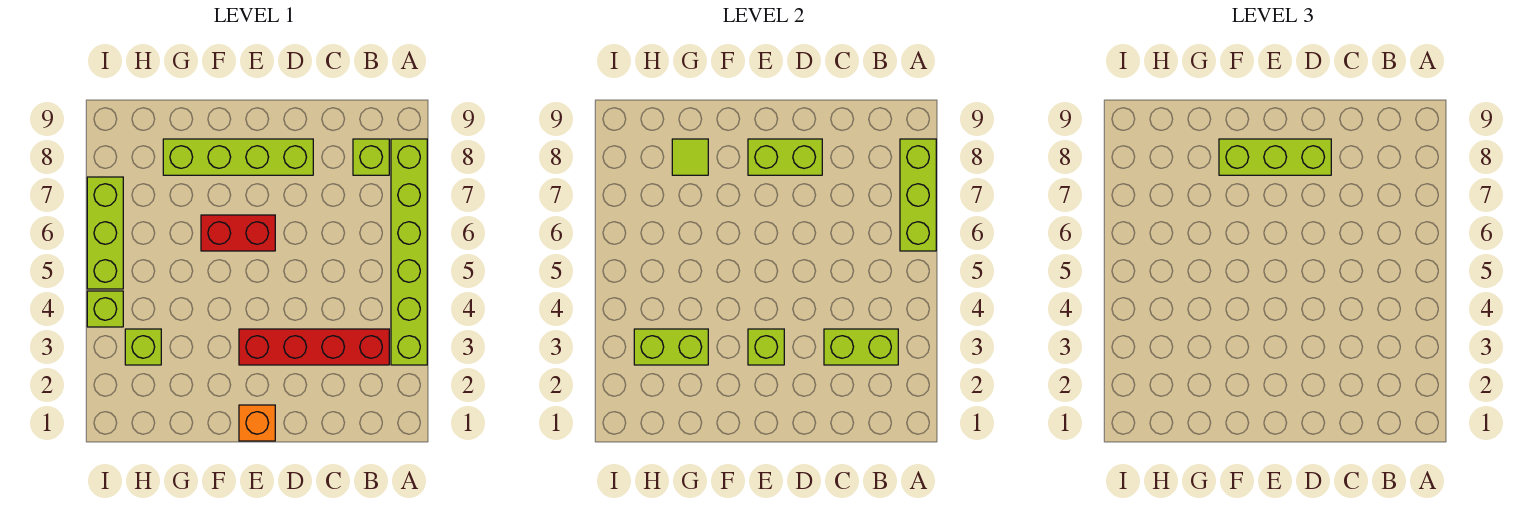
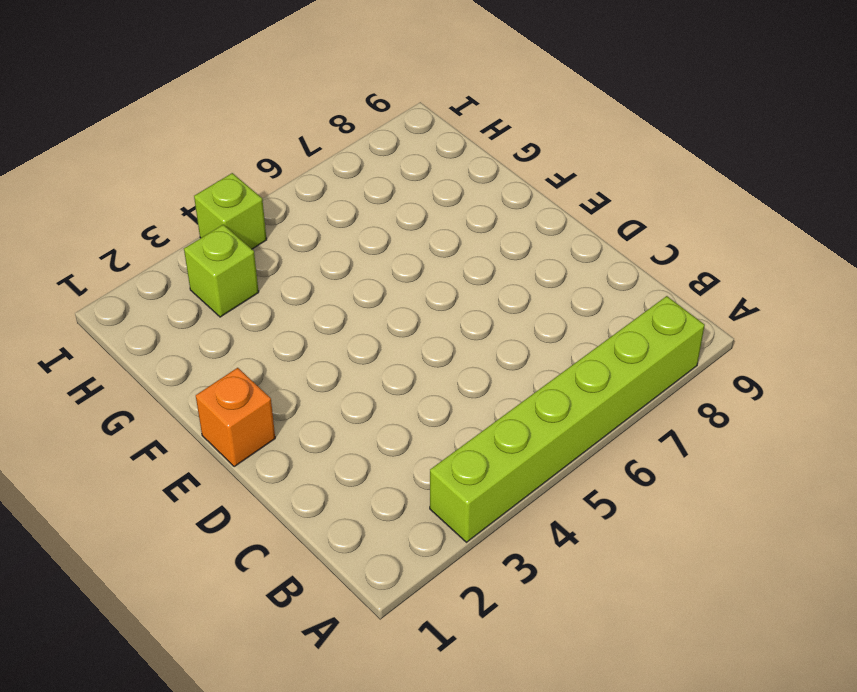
none -> red brick B3:E3 level 1
none -> lime brick B8 level 1
none -> lime brick D8:G8 level 1

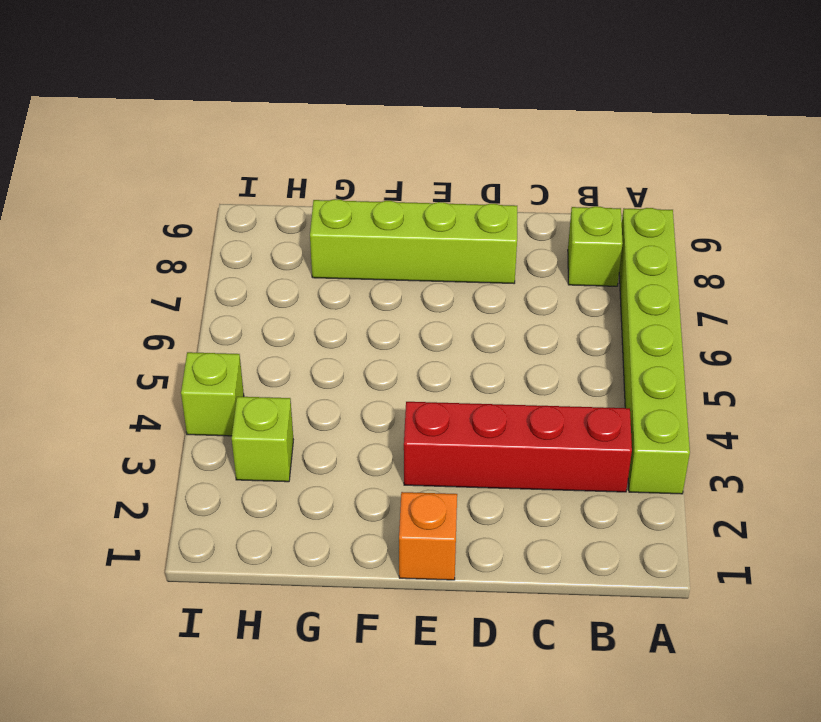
none -> red brick E6:F6 level 1
none -> lime brick I5:I7 level 1
none -> lime brick A6:A8 level 2

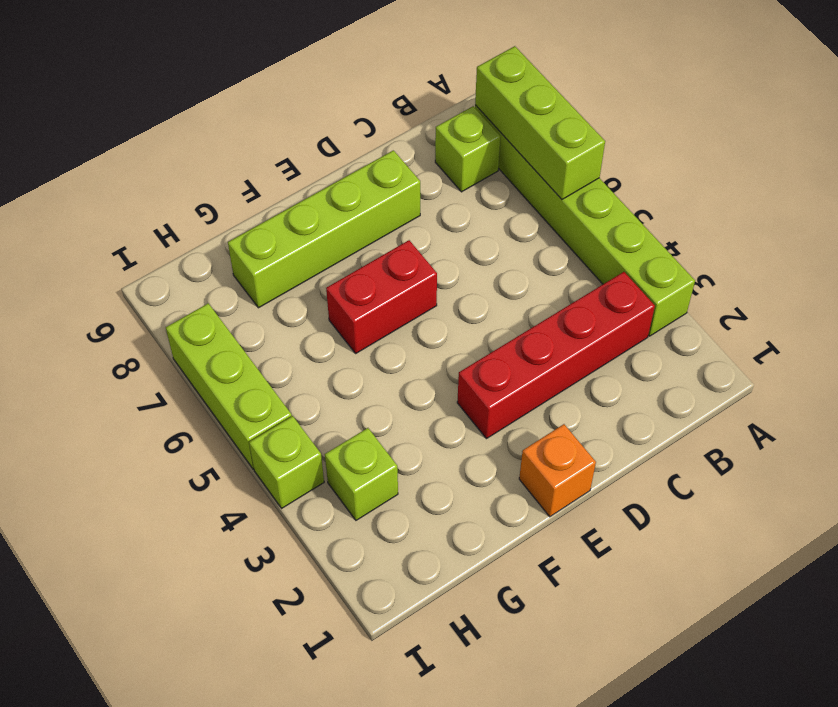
none -> lime brick B3:C3 level 2
none -> lime brick D8:E8 level 2
none -> lime brick E3 level 2

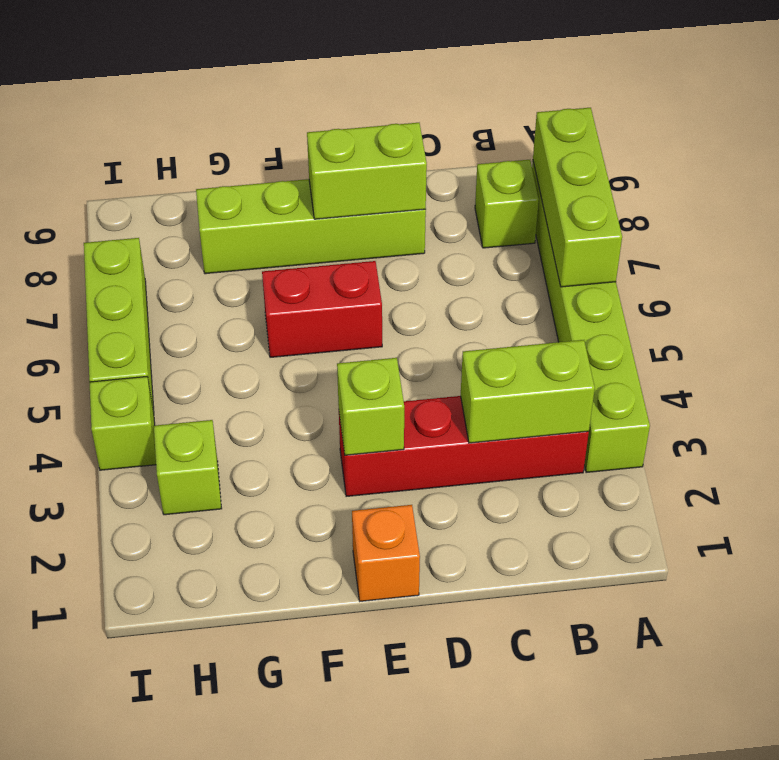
none -> lime brick G3:H3 level 2
none -> lime tile G8 level 2
none -> lime brick D8:F8 level 3

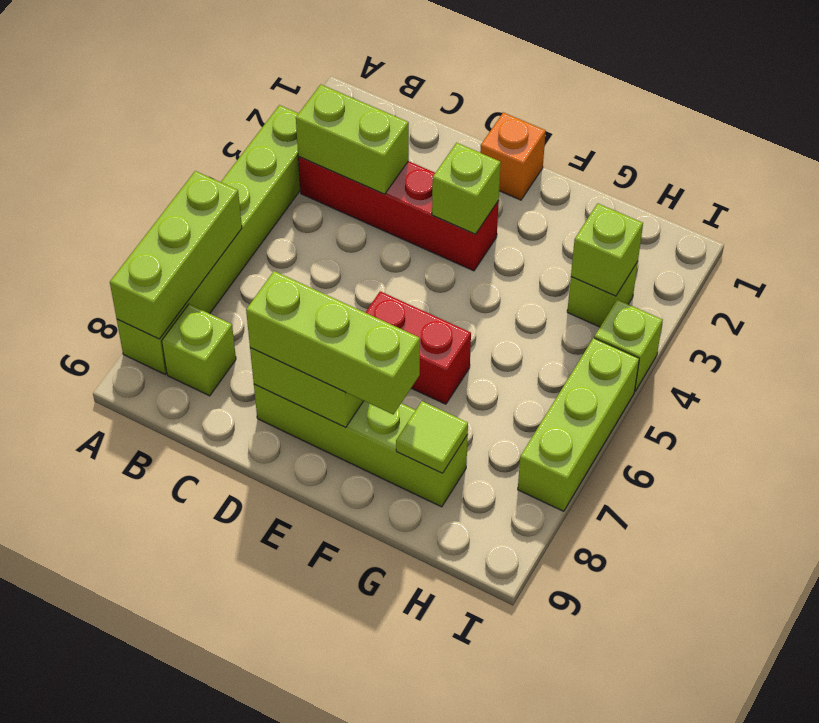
lime brick H3 level 2 -> lime brick G3:H3 level 2

